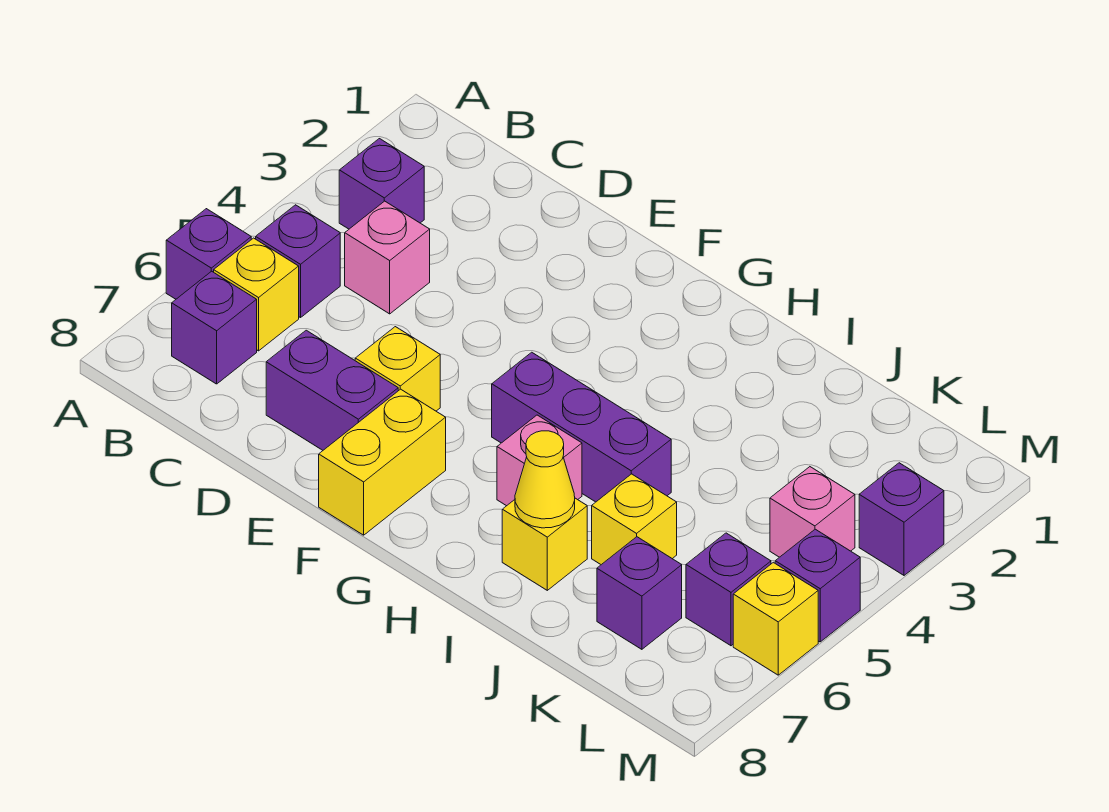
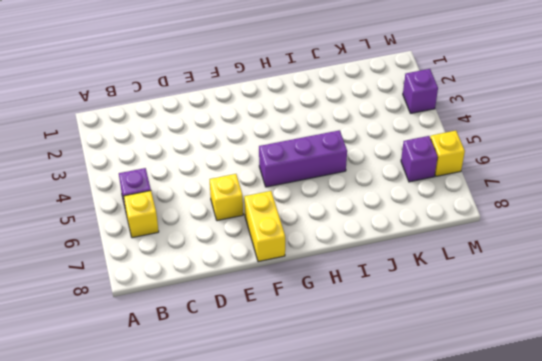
none -> purple brick A6 level 1
none -> purple brick B3 level 1
none -> purple brick B7 level 1

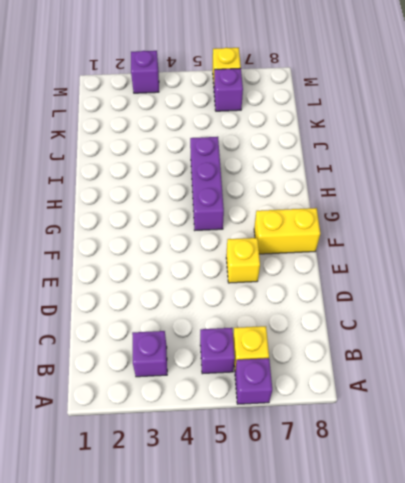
none -> purple brick B7 level 1
none -> pink brick C4 level 1
none -> purple brick D7:E7 level 1

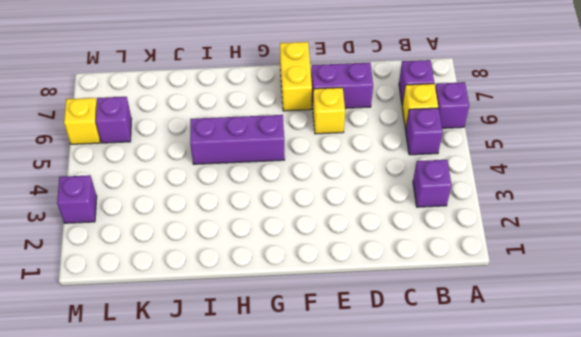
none -> pink brick C4 level 1
none -> pink brick H6 level 1
none -> yellow brick I7 level 1

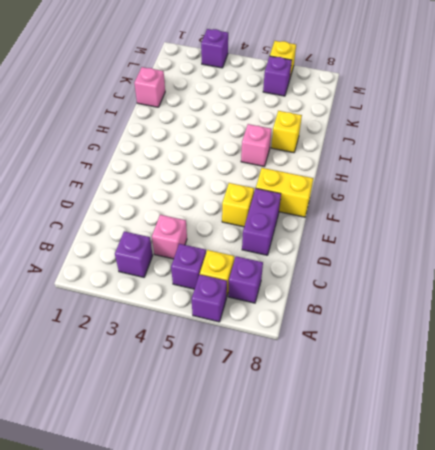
pink brick J1 level 1 -> pink brick L4 level 1
none -> purple brick G5:I5 level 1
none -> yellow brick J6 level 1
none -> purple brick K7 level 1

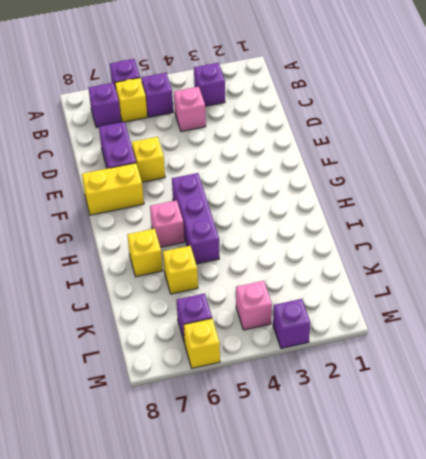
none -> purple brick K7 level 1
none -> purple brick M5 level 1
none -> yellow cone I7 level 2

